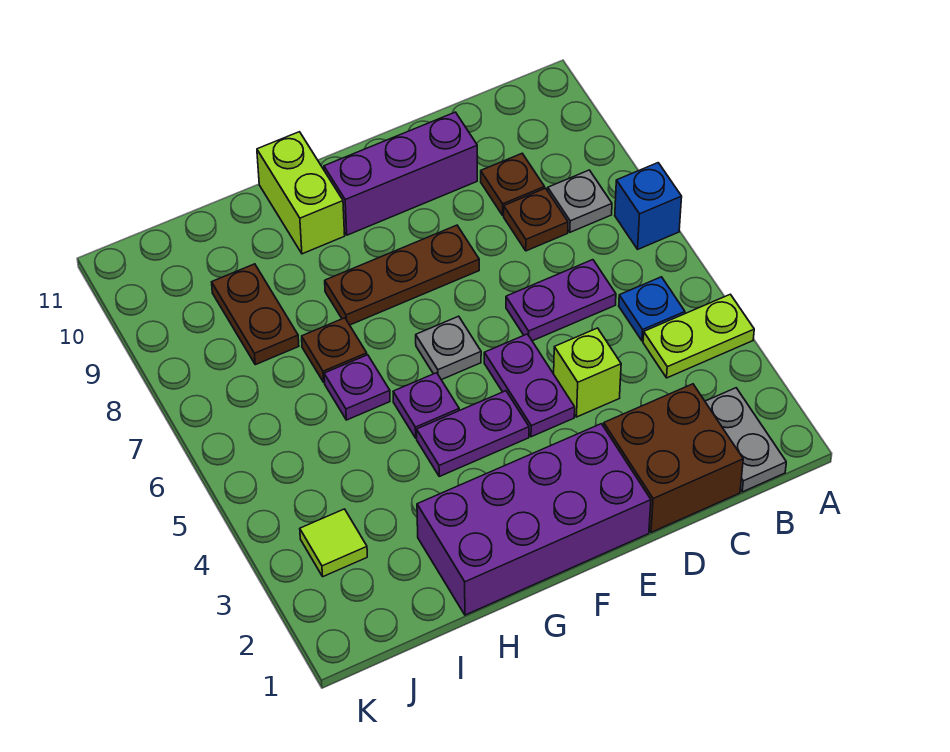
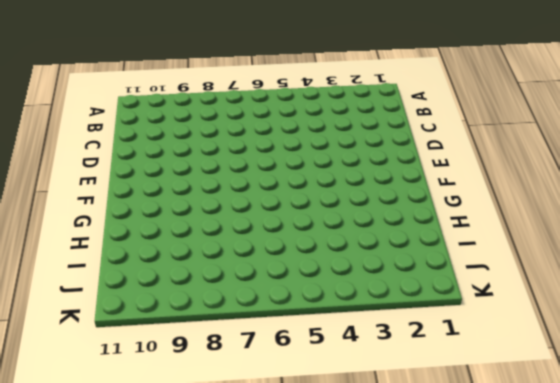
none -> lime plate A4:B4 level 1
none -> blue brick A7 level 1
none -> grey plate B1:B2 level 1

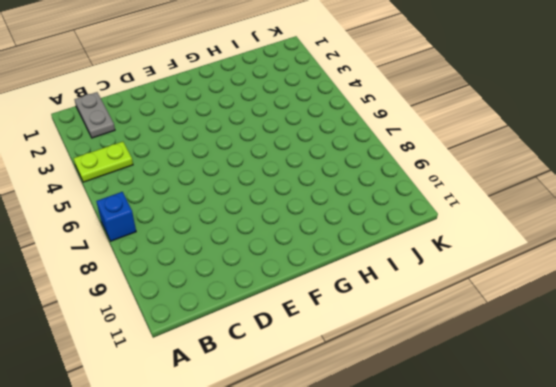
none -> blue plate B5 level 1
none -> grey plate B8 level 1
none -> brown brick C1:D2 level 1

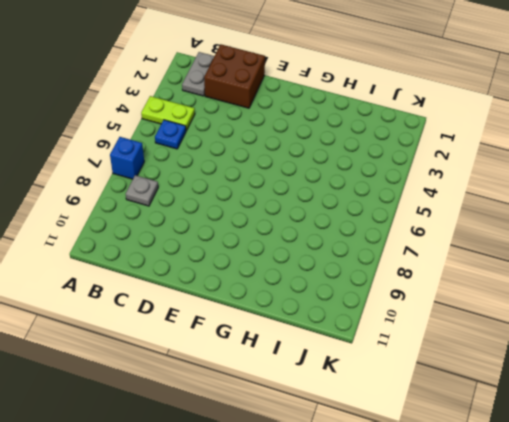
none -> purple plate C6:D6 level 1
none -> brown plate C8 level 1
none -> brown plate C9 level 1

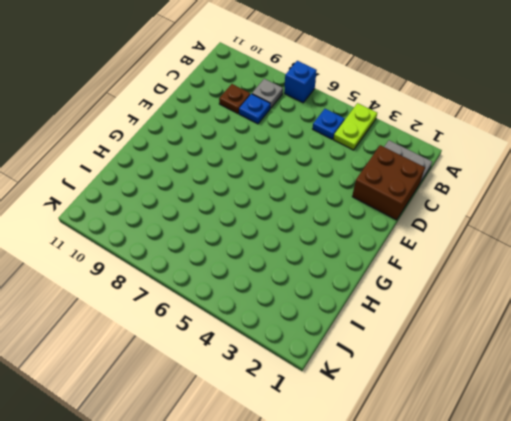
blue plate C8 level 1 -> brown plate C8 level 1
none -> purple plate C6:D6 level 1
none -> lime brick D4 level 1
none -> purple brick D10:F10 level 1

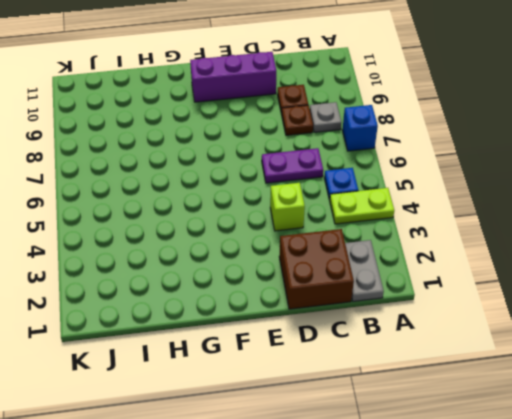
none -> purple brick E1:H2 level 1
none -> purple plate E4:E5 level 1
none -> brown plate E8:G8 level 1

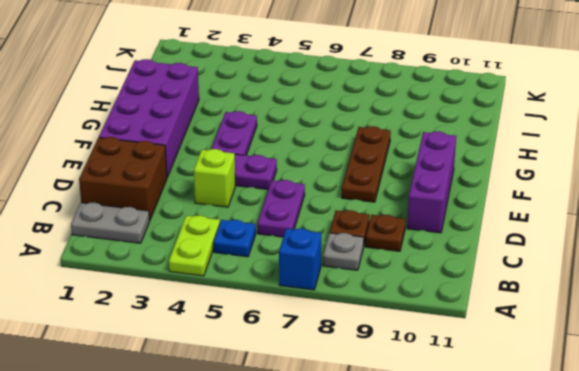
none -> grey plate F6 level 1
none -> purple plate G5 level 1
none -> lime brick G10:G11 level 1

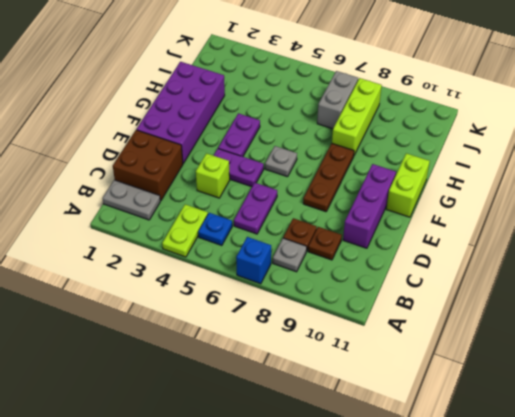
lime brick F11:G11 level 1 -> lime brick G10:G11 level 1
lime brick H8:J8 level 1 -> brown plate I8:I9 level 1
grey brick I7:J7 level 1 -> none
none -> purple plate G5 level 1
none -> purple plate H6 level 1
none -> brown plate H7 level 1

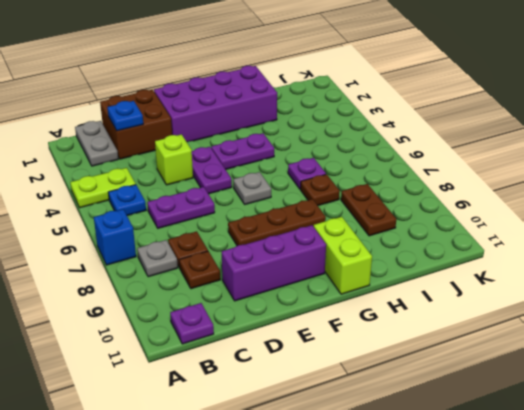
purple plate B11 level 1 -> purple plate G5 level 1
blue plate C2 level 2 -> none
none -> lime tile J3 level 1

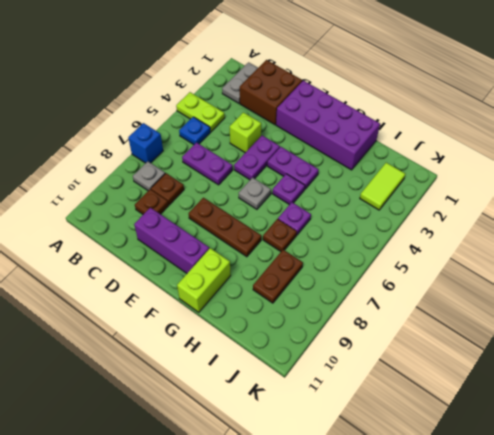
lime tile J2:J3 level 1 -> lime tile J3 level 1

